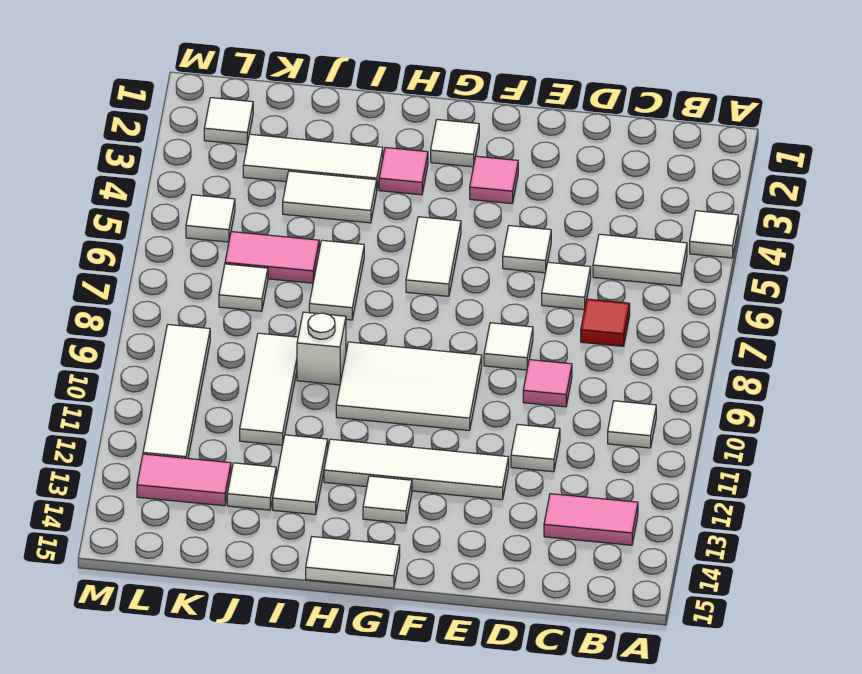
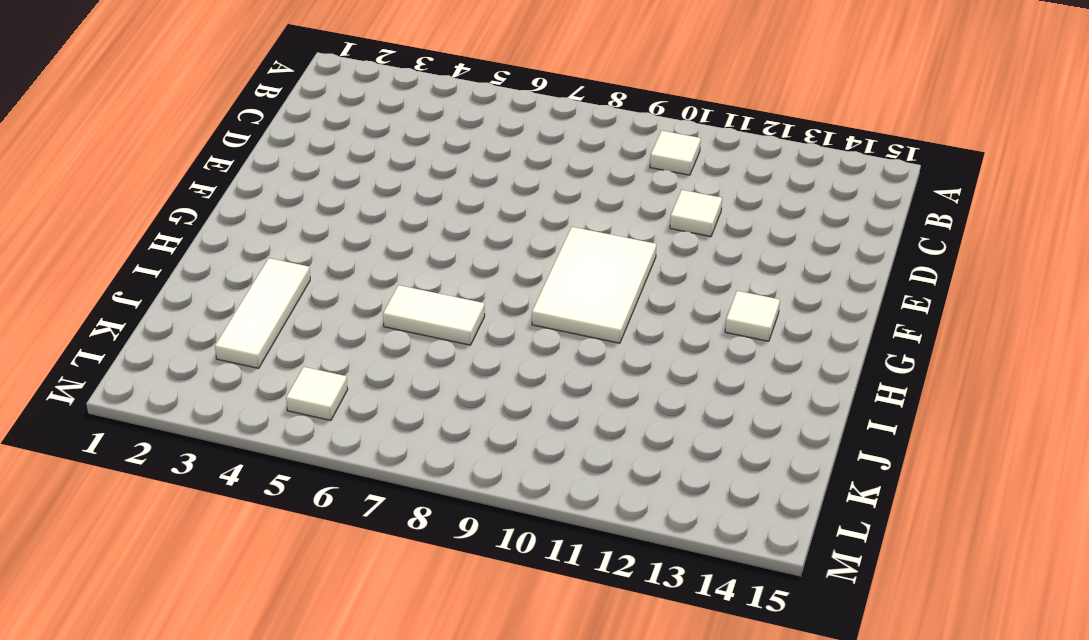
none -> white tile A4 level 1
none -> white tile B5:C5 level 1
none -> pink tile B13:C13 level 1
none -> red tile C7 level 1

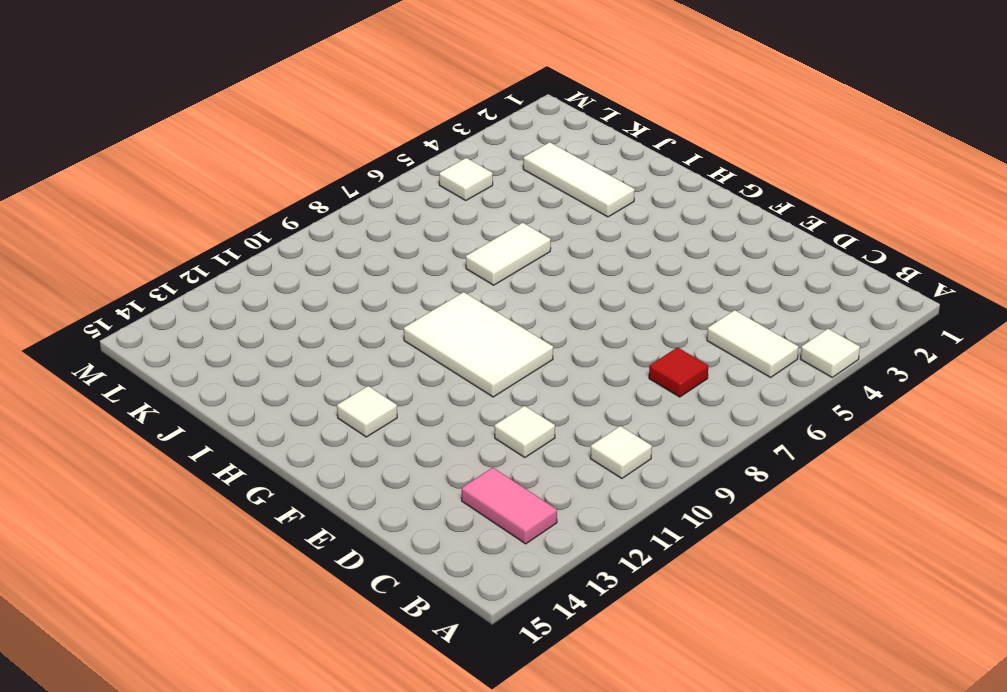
none -> white tile D6 level 1
none -> pink tile D9 level 1
none -> white tile E5 level 1
none -> white tile E8 level 1

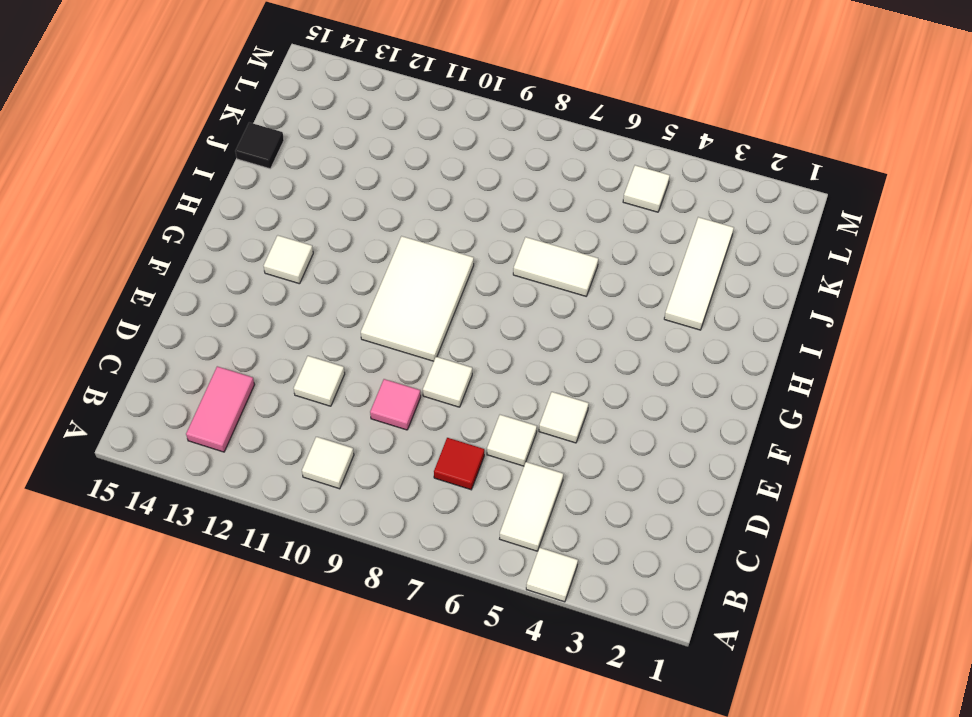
black tile J15 level 1 -> none
none -> white tile E12:H12 level 1
none -> pink tile F3 level 1
none -> white tile G2 level 1
none -> white tile G5:G6 level 1

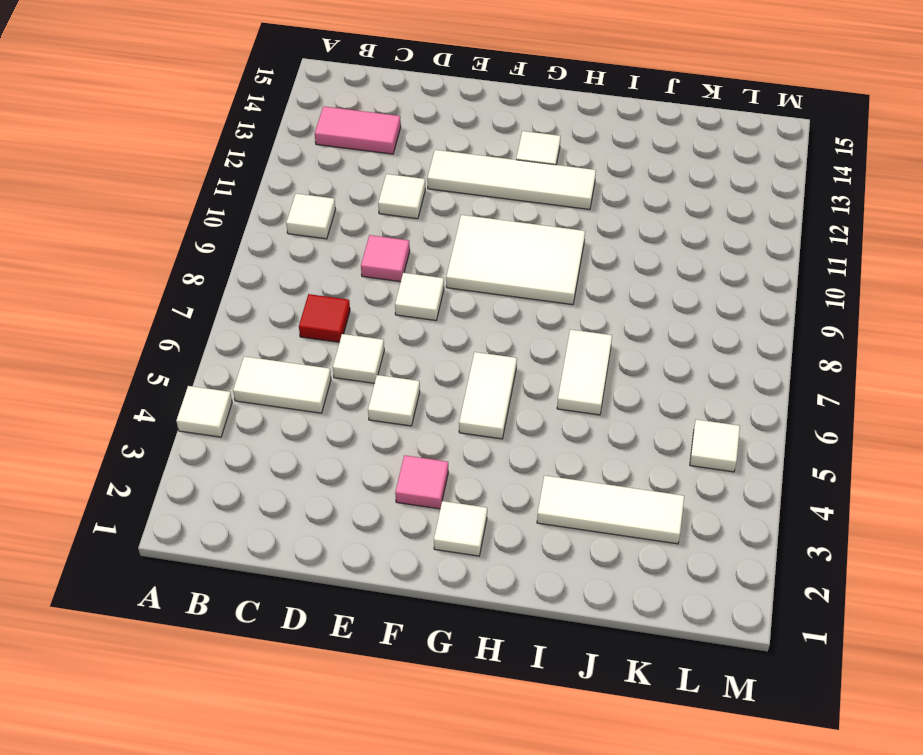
none -> white tile G15:H15 level 1
none -> pink tile H3 level 1
none -> white tile I4:J4 level 1
none -> white brick I9 level 1

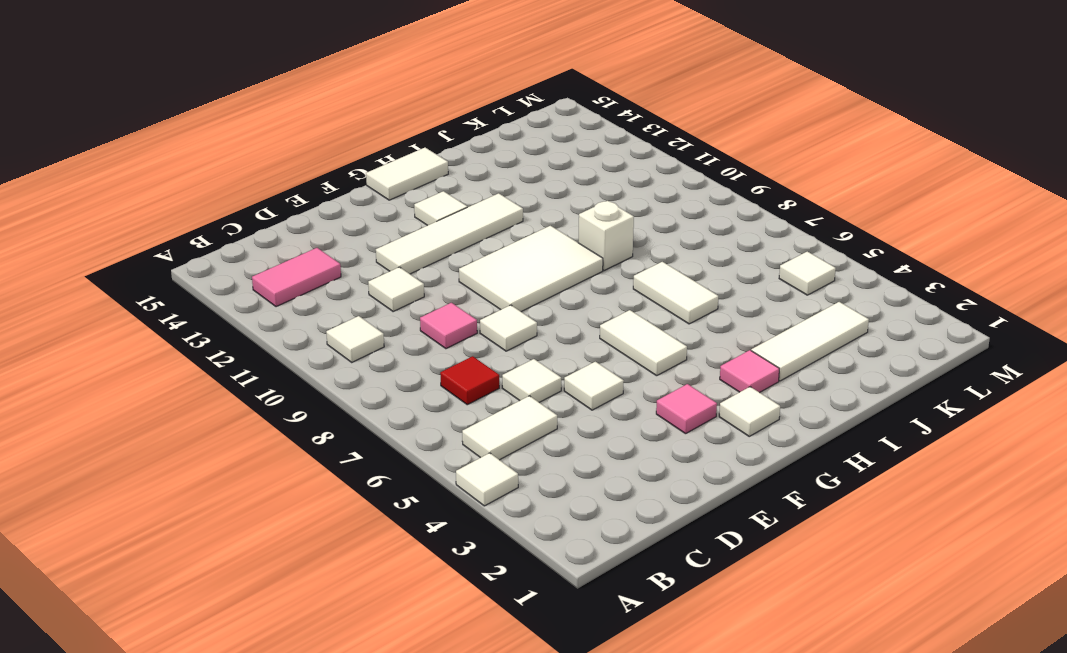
none -> white tile I4:J4 level 1
none -> white tile I12:I13 level 1
none -> pink tile J6:K6 level 1
none -> white tile J9:J11 level 1

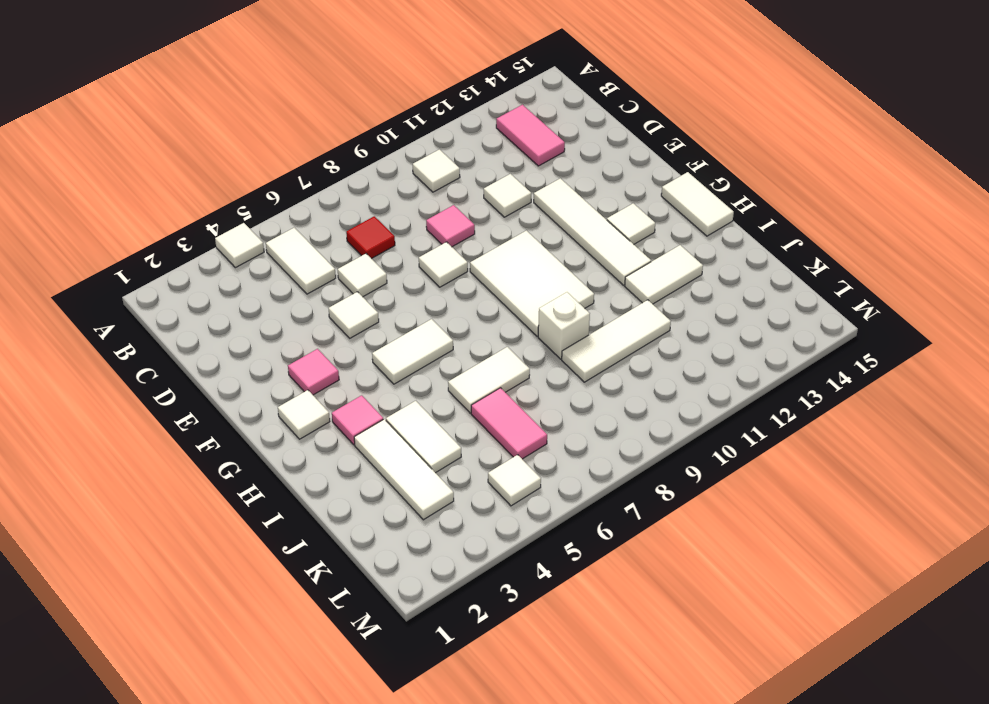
none -> white tile J13 level 1
none -> white tile K7 level 1
none -> pink tile K13:L13 level 1
none -> white tile L2 level 1

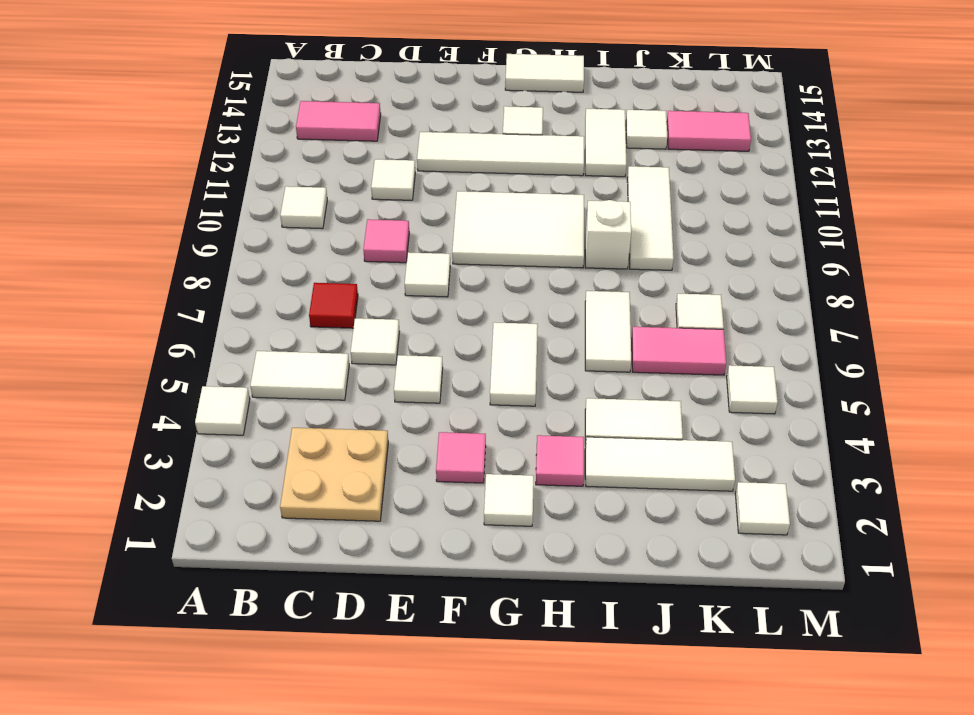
tan plate C2:D3 level 1 -> none
none -> white tile L9:L12 level 1

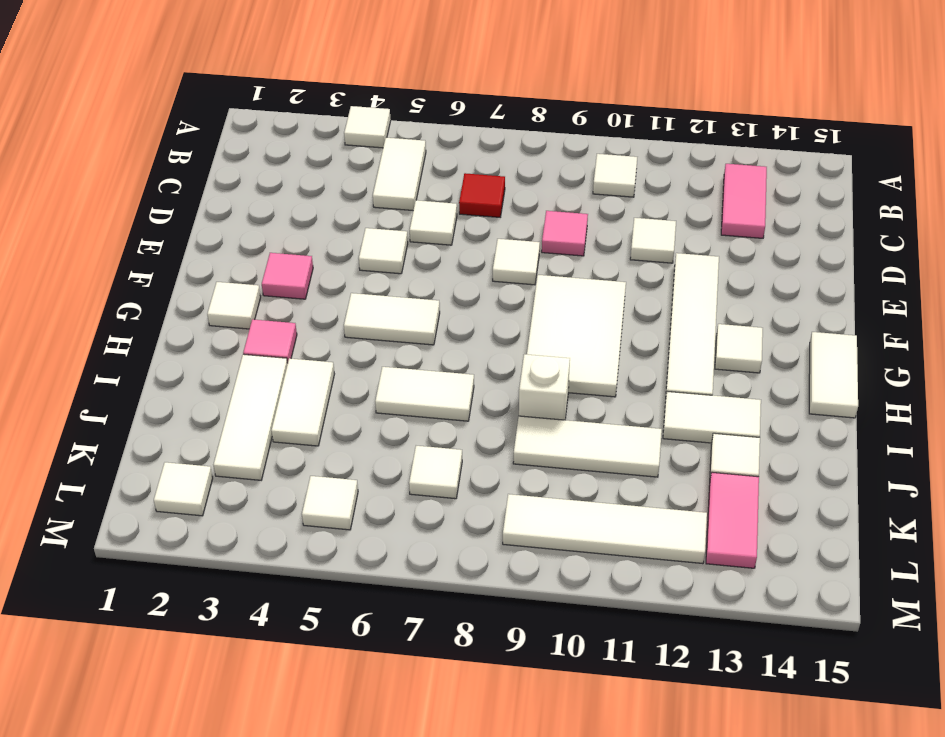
none -> pink tile J6:K6 level 1

